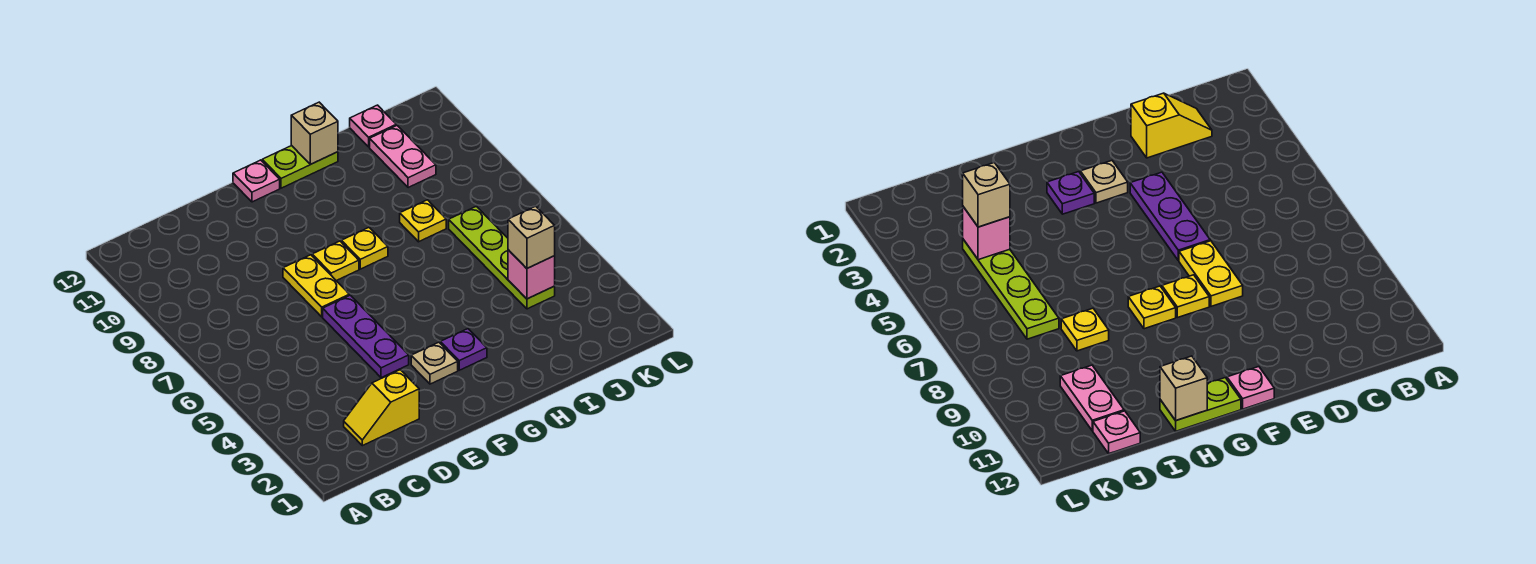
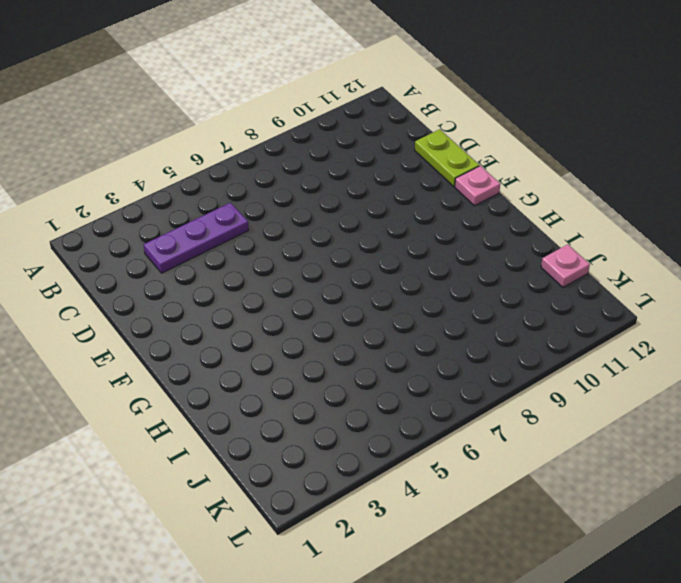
purple plate C3:C5 level 1 -> purple plate E4:E6 level 1
lime plate D12:E12 level 1 -> lime plate G12:H12 level 1
none -> yellow slope C2:D2 level 1 top D
none -> yellow plate E7:E8 level 1
none -> tan plate F3 level 1

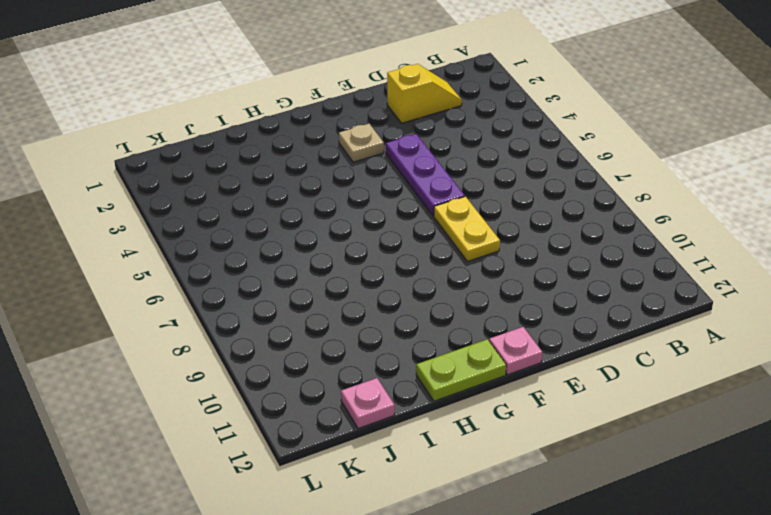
none -> yellow plate F8 level 1
none -> purple plate G3 level 1
none -> yellow plate G8 level 1

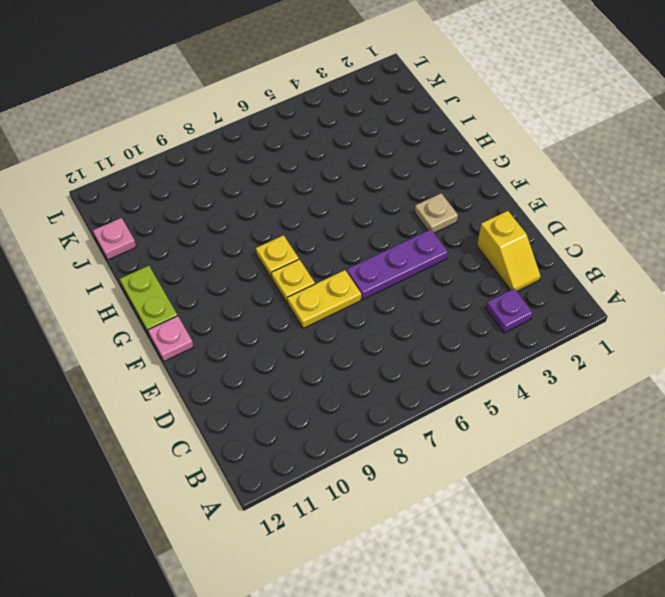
purple plate B3 level 1 -> purple plate G3 level 1
none -> yellow plate I8 level 1
none -> lime plate J4:J7 level 1
none -> pink plate J10:J11 level 1

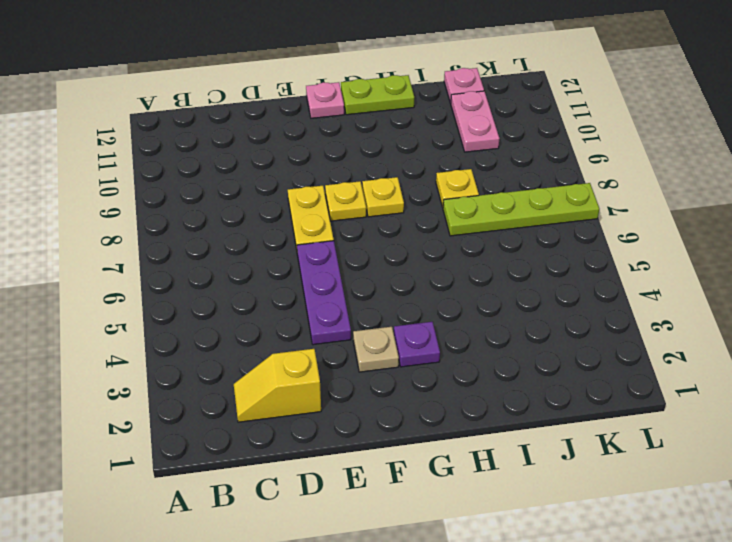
lime plate I7:L7 level 1 -> lime plate J4:J7 level 1
none -> tan brick H12 level 2
none -> pink brick J4 level 2
none -> tan brick J4 level 3

